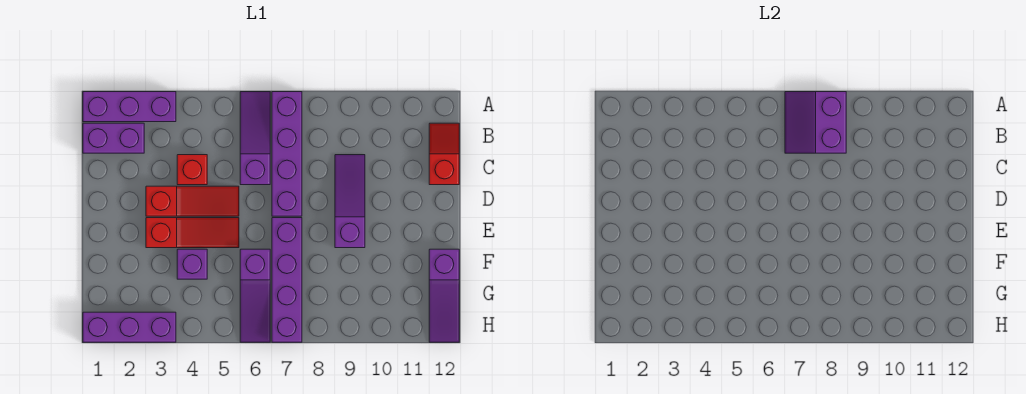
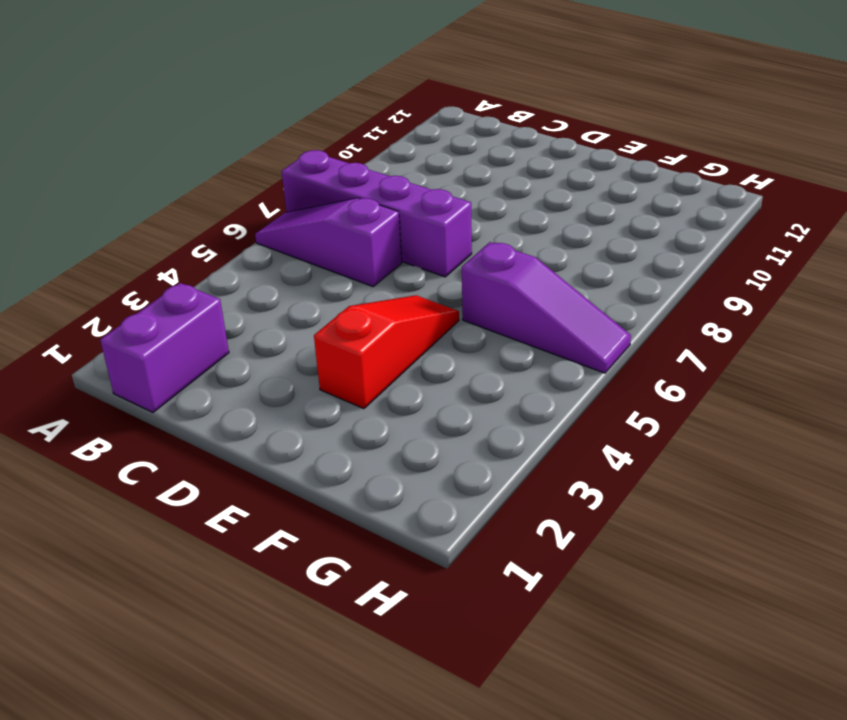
none -> purple brick A1:A3 level 1
none -> red slope B12:C12 level 1 top C
none -> red brick C4 level 1

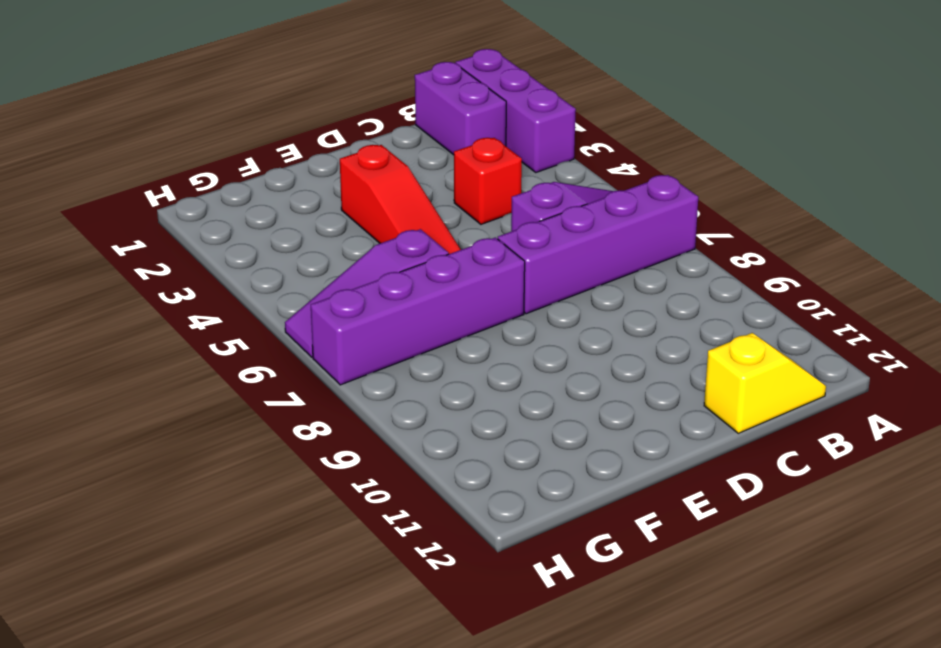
yellow slope B12:C12 level 1 top C -> red slope B12:C12 level 1 top C
none -> purple slope C9:E9 level 1 top E
none -> red slope D3:D5 level 1 top 3
none -> purple brick F4 level 1

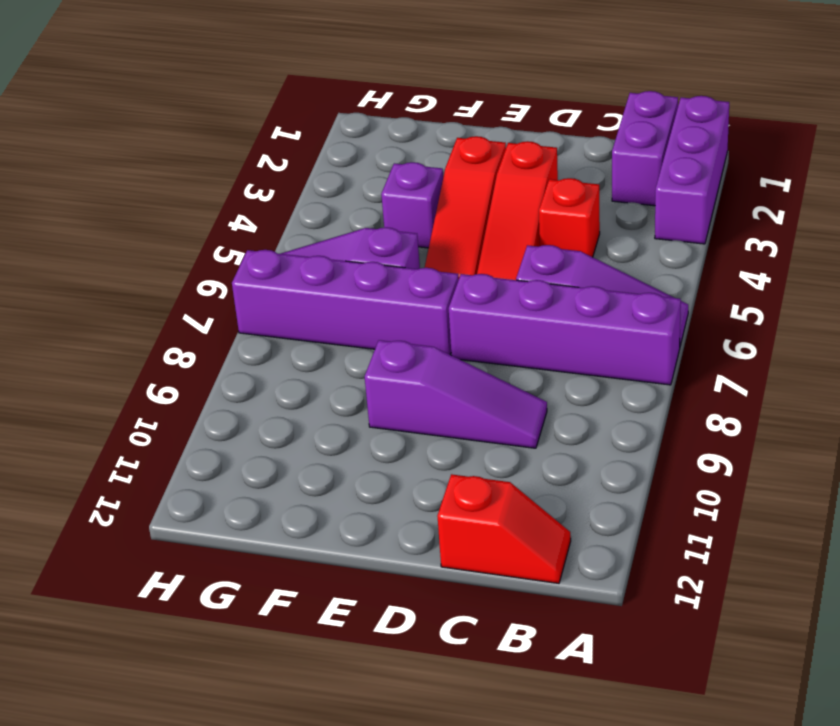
none -> purple slope F12:H12 level 1 top F
none -> purple brick H1:H3 level 1
none -> purple slope A7:B8 level 2 top 8

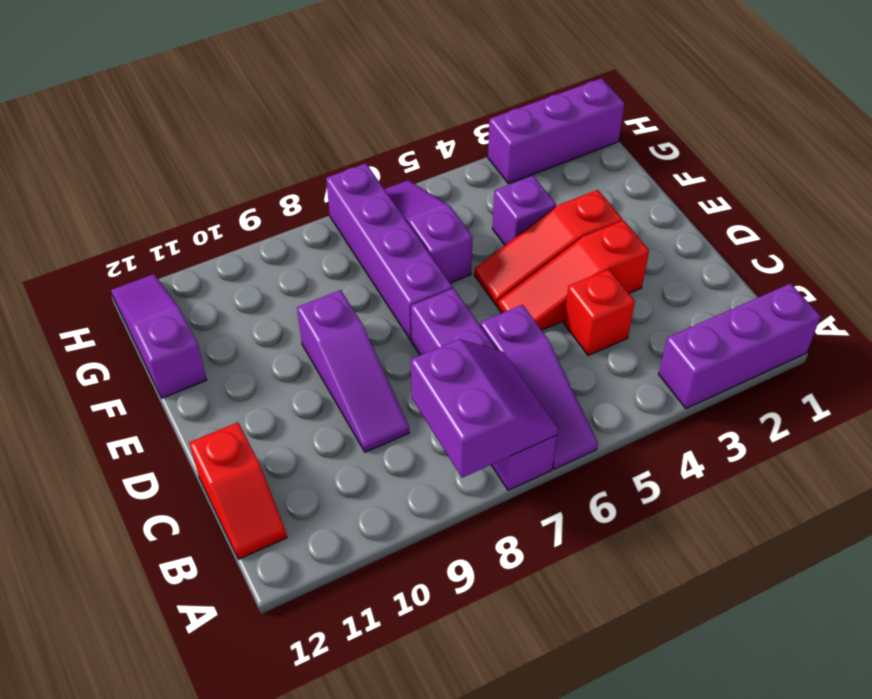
none -> purple brick B1:B2 level 1

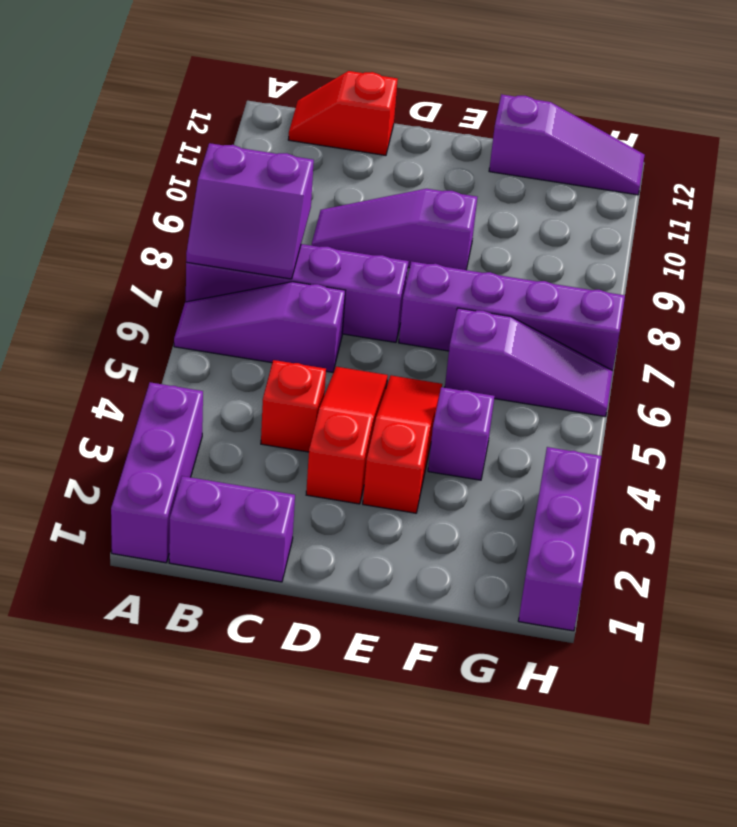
purple brick B1:C1 level 1 -> purple brick B1:B2 level 1

